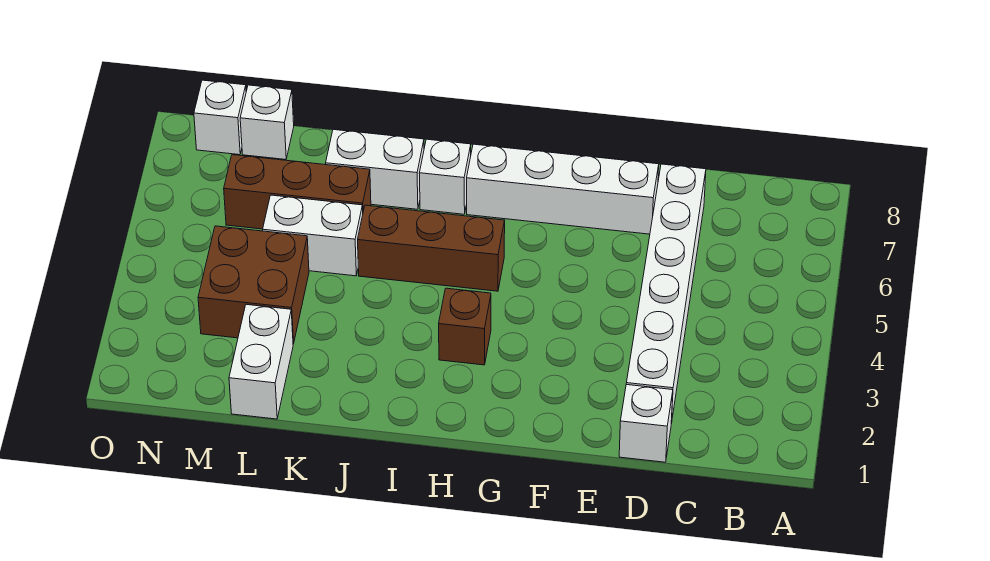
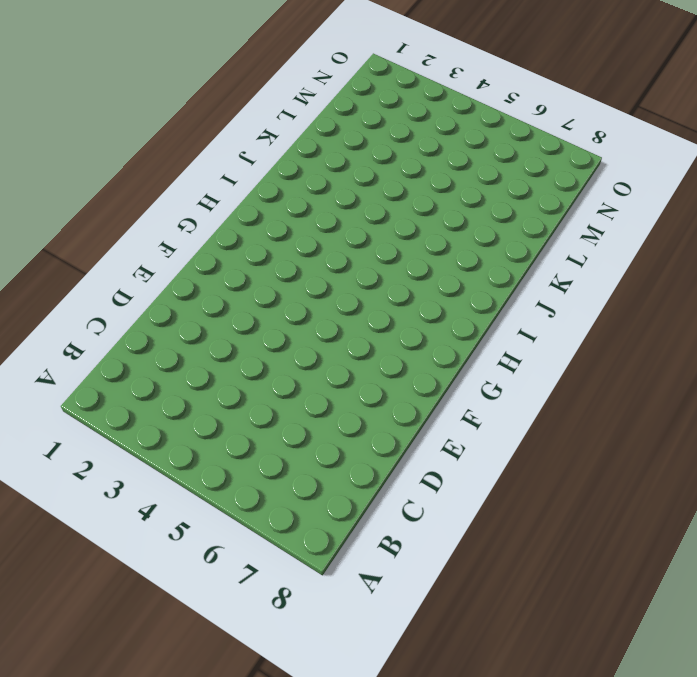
none -> white brick D1 level 1
none -> white brick D2:D7 level 1
none -> white brick E7:H7 level 1

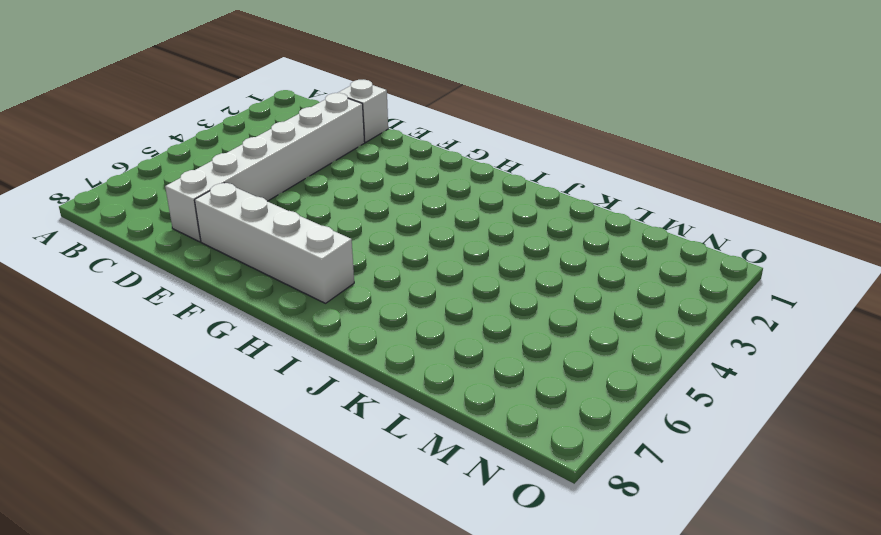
none -> brown brick H3 level 1
none -> brown brick H5:J5 level 1
none -> white brick I7 level 1

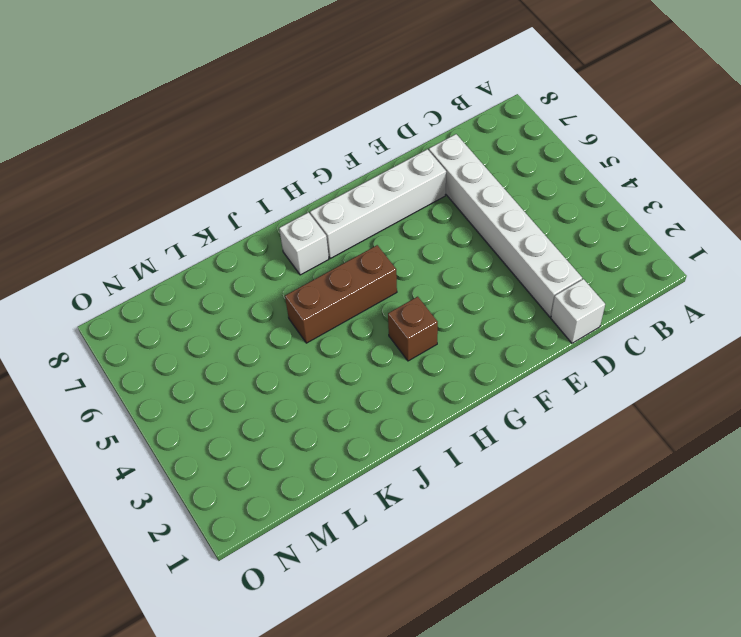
none -> white brick J7:K7 level 1
none -> white brick K5:L5 level 1
none -> brown brick K6:M6 level 1

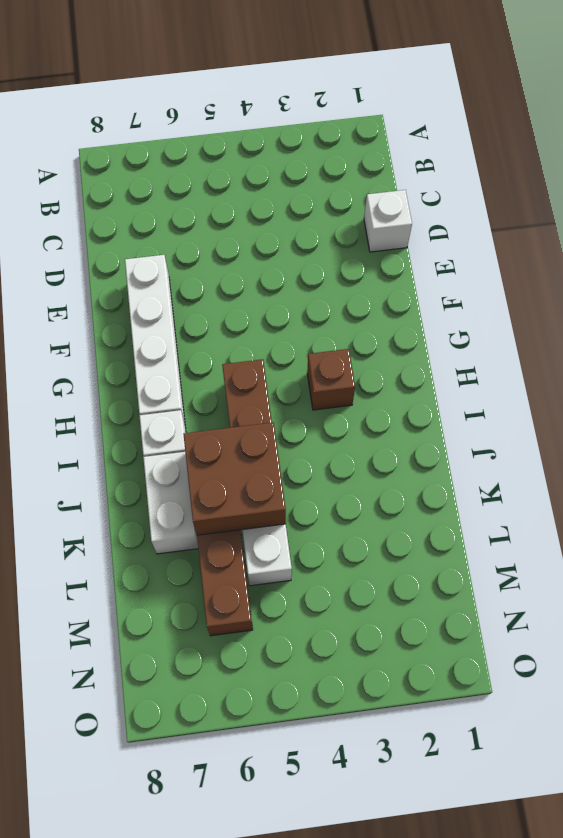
brown brick J5:K6 level 2 -> brown brick L3:M4 level 1
none -> white brick D2:D7 level 1
none -> white brick L1:L2 level 1
none -> white brick M8 level 1

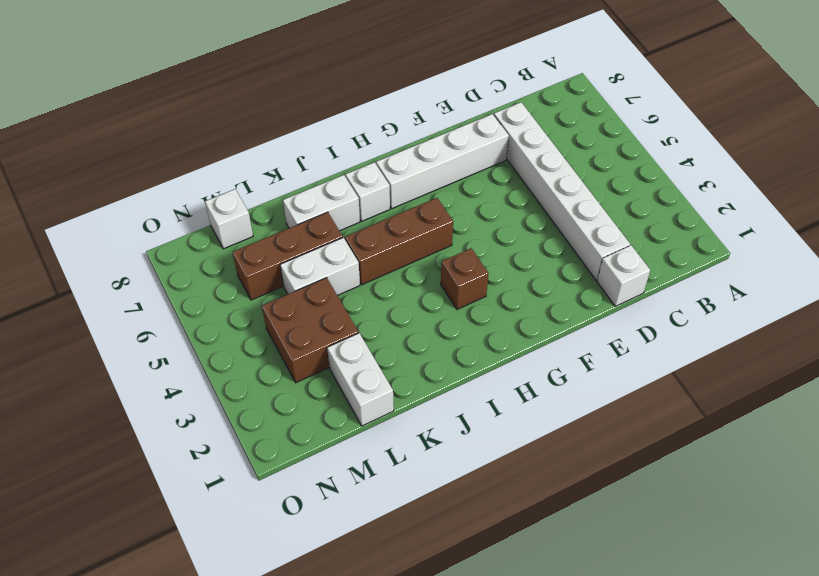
none -> white brick N8 level 1

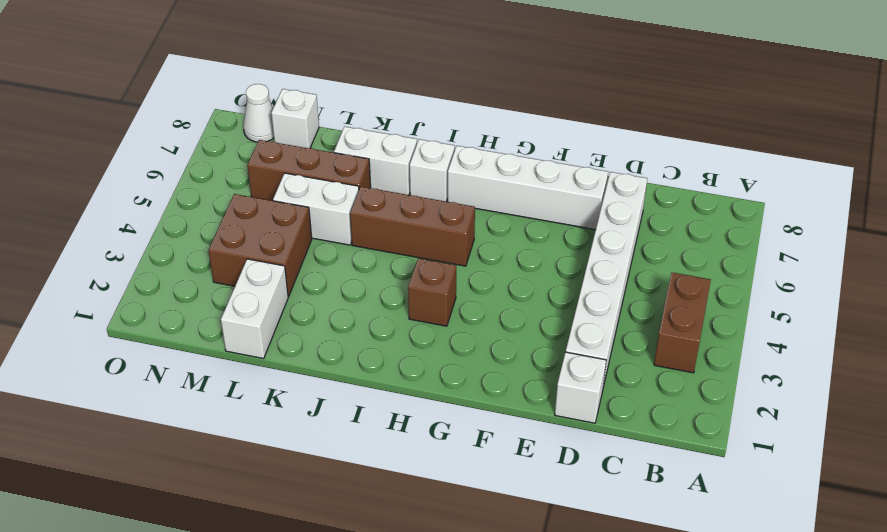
brown brick B3:B4 level 1 -> none
white cone N8 level 1 -> white brick N8 level 1

